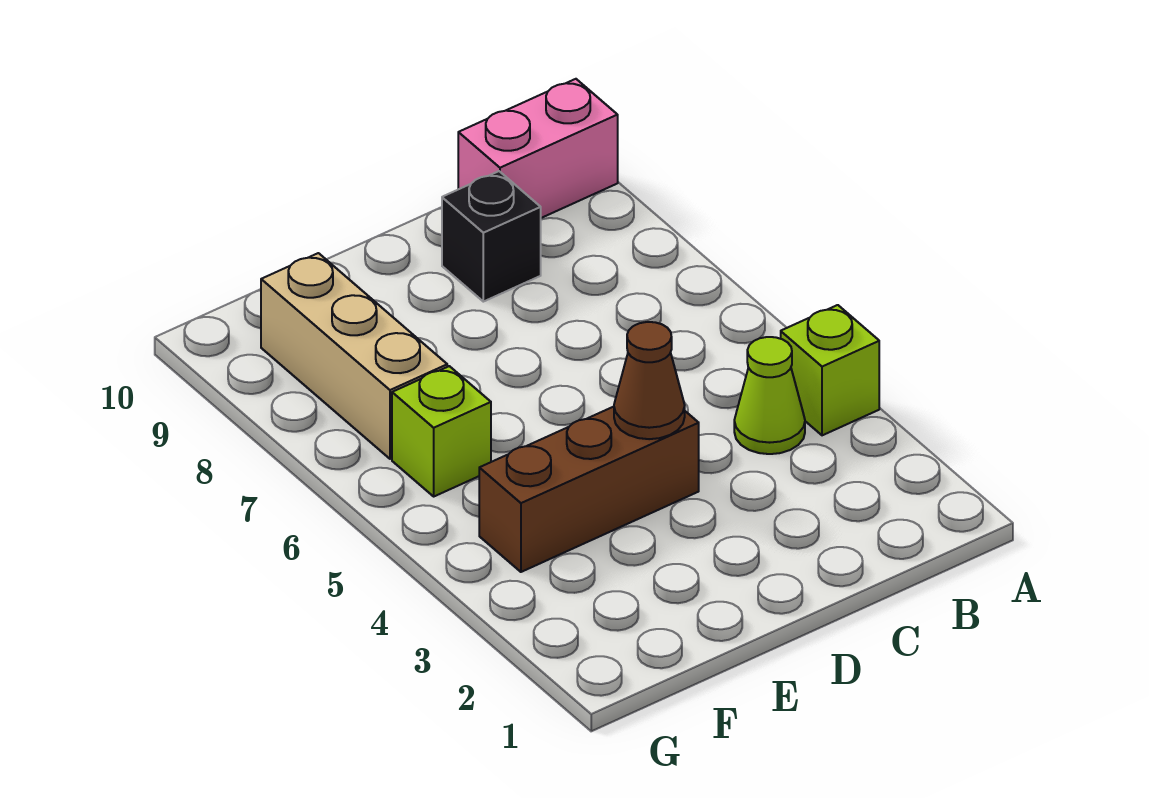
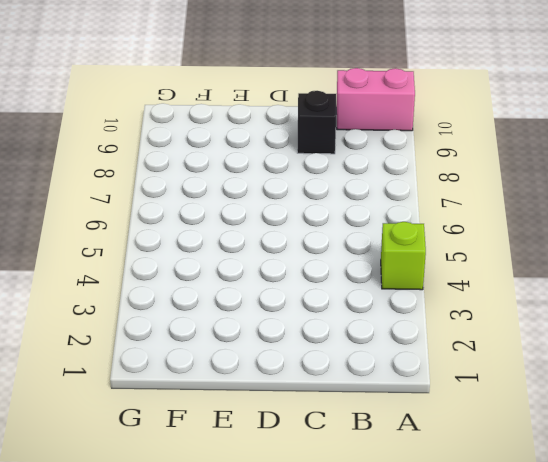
none -> lime cone B4 level 1
none -> brown brick D4:F4 level 1

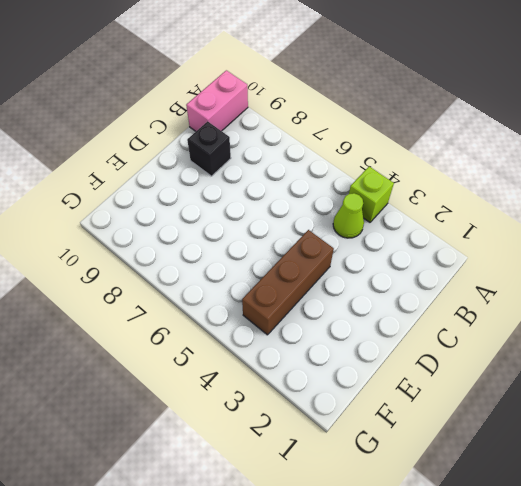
none -> lime brick F6 level 1
none -> tan brick F7:F9 level 1

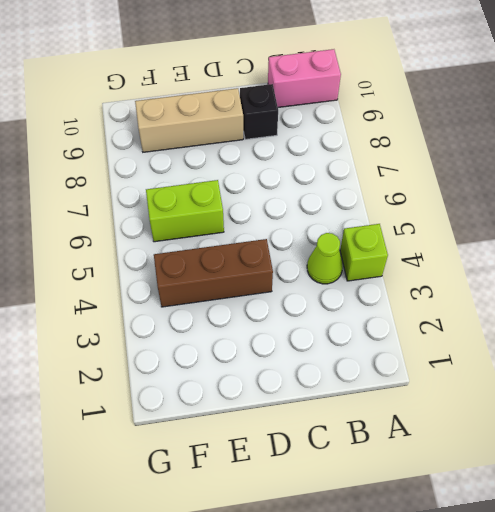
tan brick D9:F9 level 1 -> tan brick F7:F9 level 1
lime brick E6:F6 level 1 -> lime brick F6 level 1
none -> brown cone D4 level 2

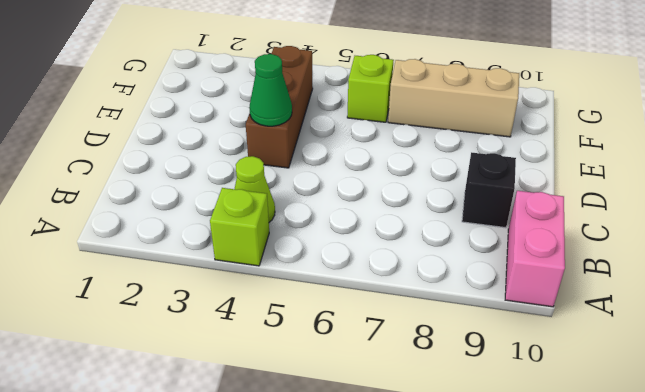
green cone D4 level 2 -> brown cone D4 level 2

